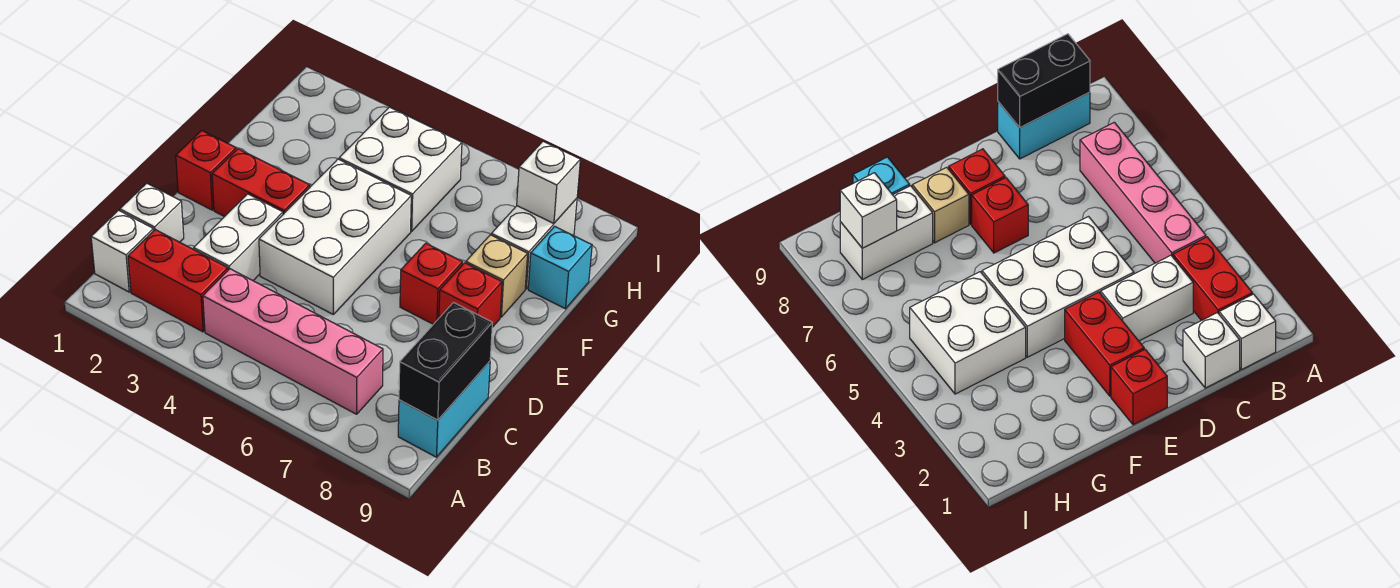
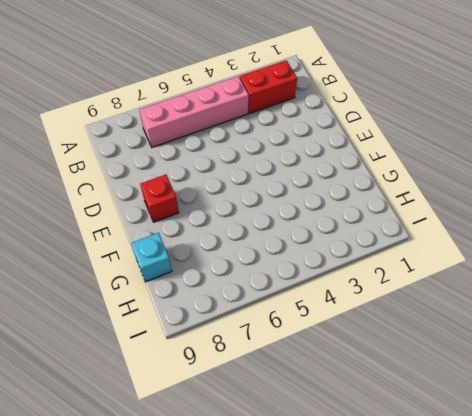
none -> white brick B1 level 1
none -> cyan brick B9:C9 level 1
none -> white brick C1 level 1

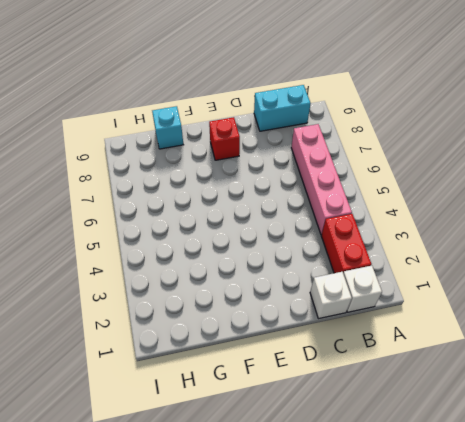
none -> white brick C3:D3 level 1
none -> white brick D4:F5 level 1
none -> red brick E1 level 1

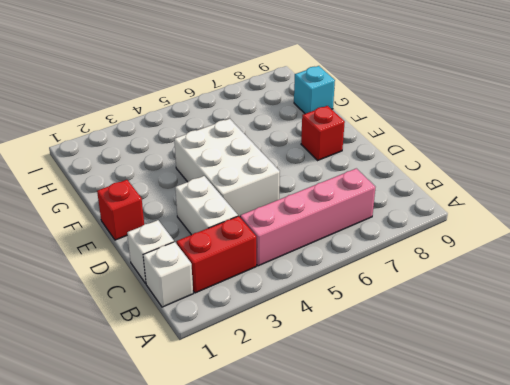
none -> cyan brick B9:C9 level 1
none -> red brick E2:E3 level 1
none -> red brick E7 level 1

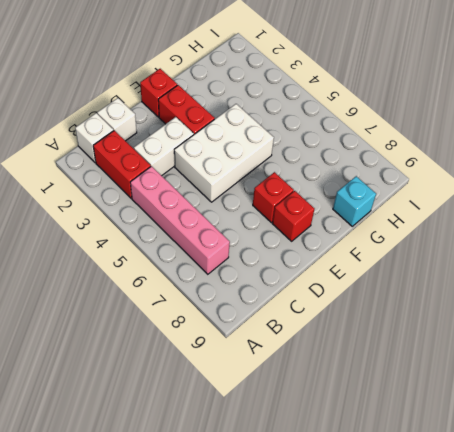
none -> cyan brick B9:C9 level 1
none -> tan brick F8 level 1
none -> white brick G4:H5 level 1

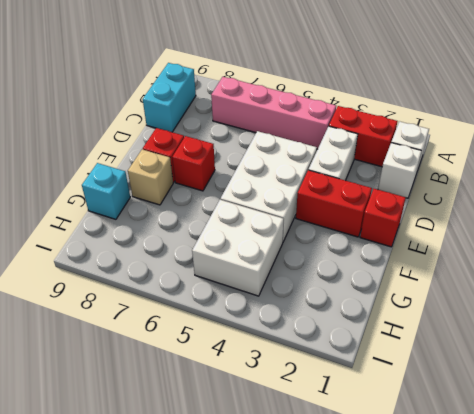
none -> white brick G8:H8 level 1
none -> black brick B9:C9 level 2
none -> white brick H8 level 2

